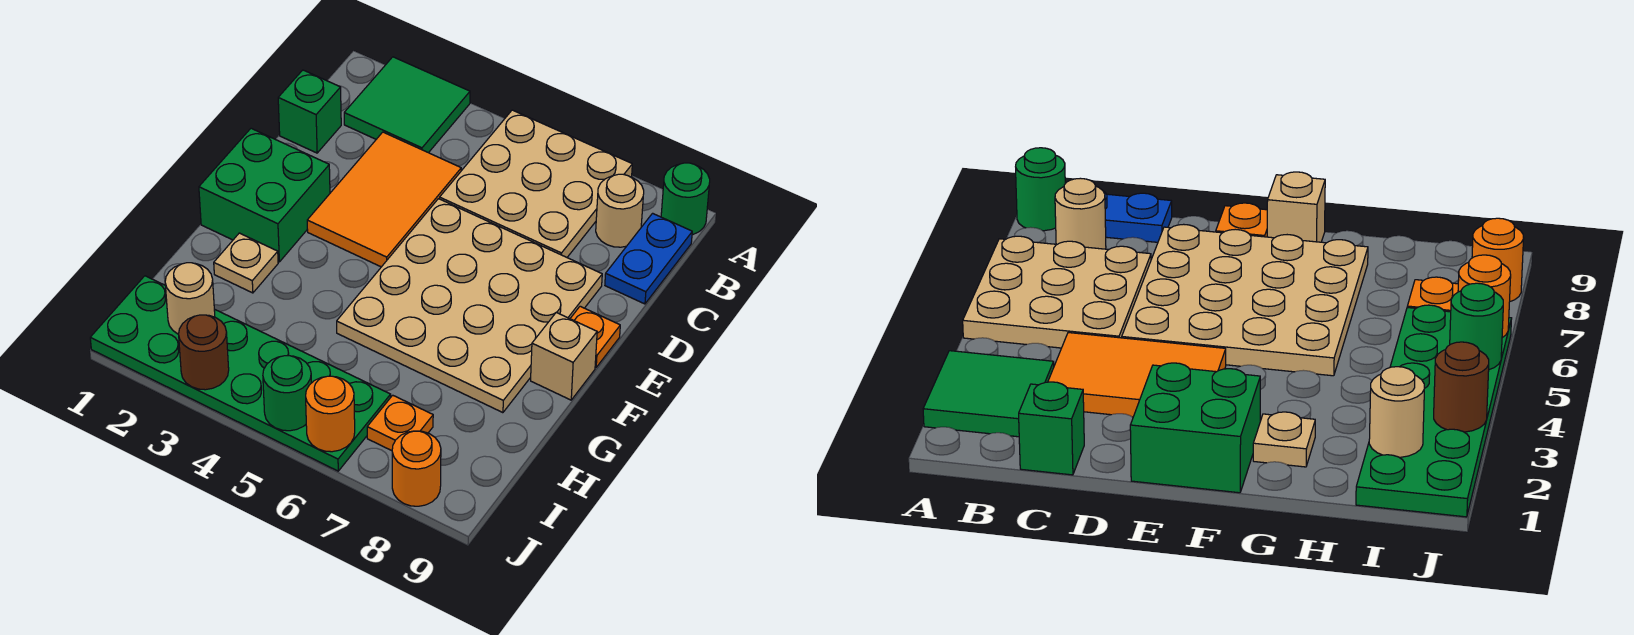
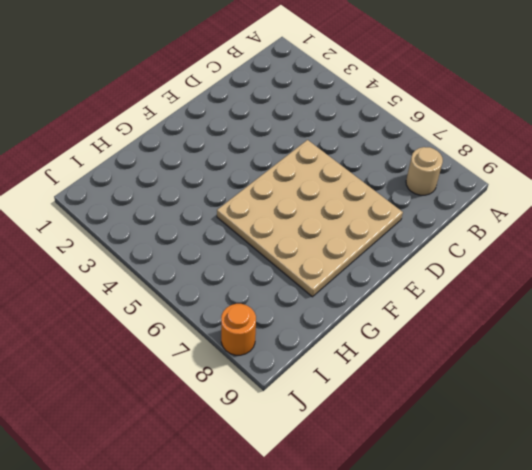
none -> green tile A2:B3 level 1
none -> tan plate A5:C7 level 1
none -> green round brick A9 level 1

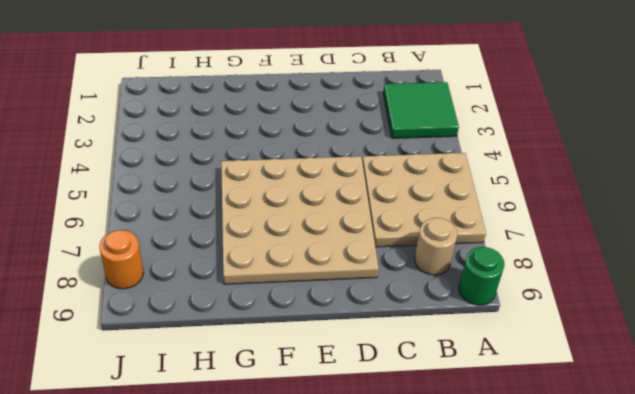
none -> blue plate B9:C9 level 1
none -> green brick C1 level 1
none -> orange tile C3:E4 level 1

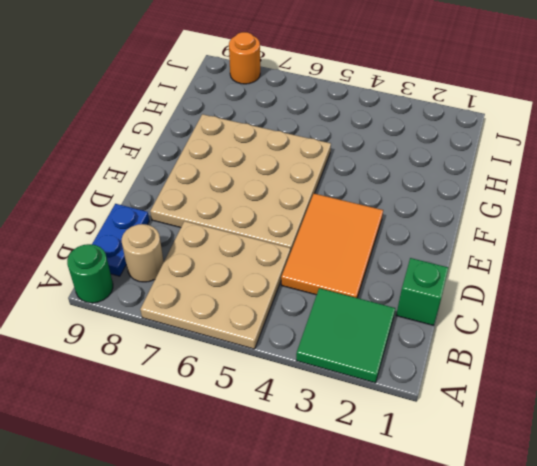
none -> green brick E1:F2 level 1
none -> orange plate E9 level 1
none -> tan brick F9 level 1

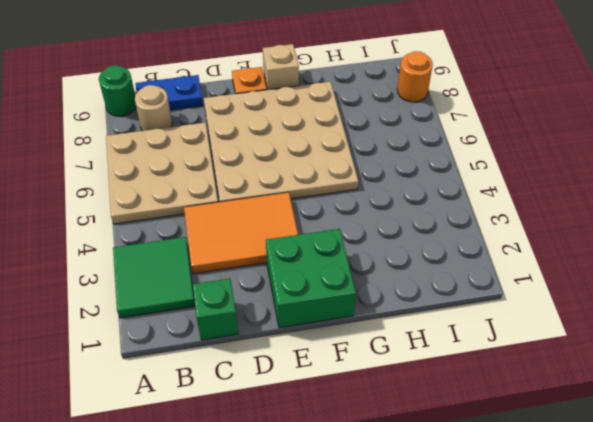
none -> tan plate G2 level 1
none -> green plate I1:J6 level 1
none -> orange plate I7 level 1

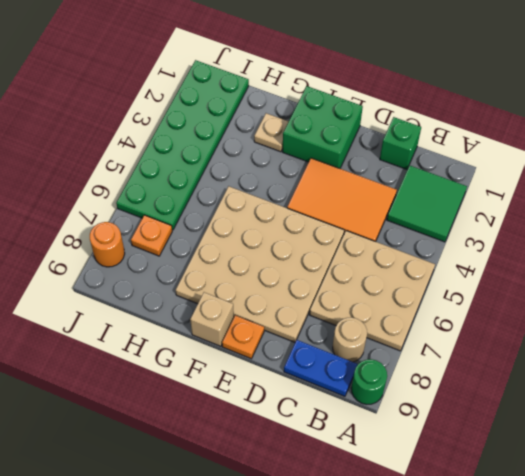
none -> tan round brick I2 level 2
none -> brown round brick J3 level 2
none -> green round brick J5 level 2

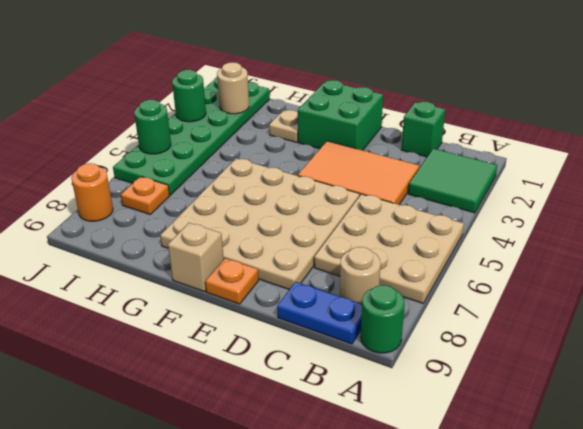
green round brick J3 level 2 -> brown round brick J3 level 2
none -> orange round brick J6 level 2

